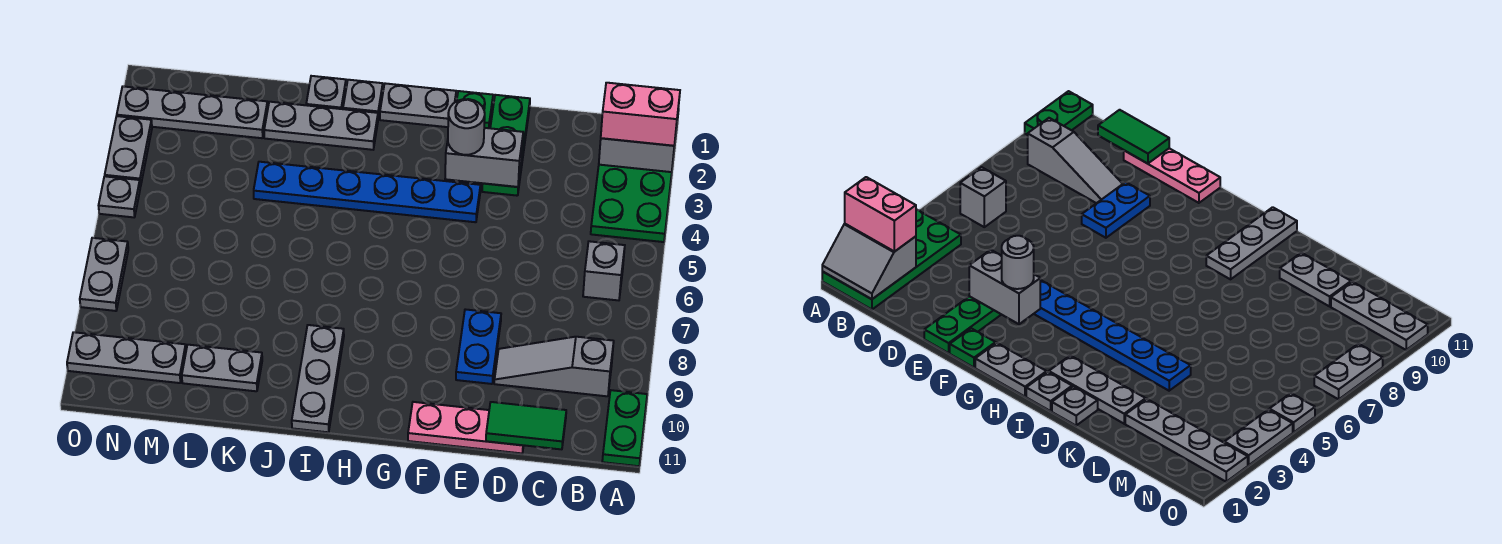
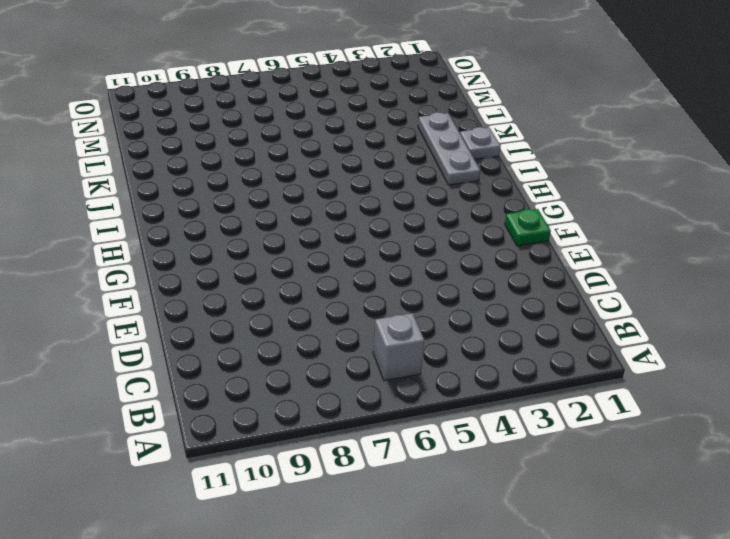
none -> green plate A1:B4 level 1
none -> green plate A10:A11 level 1
none -> grey slope B9:D9 level 1 top B

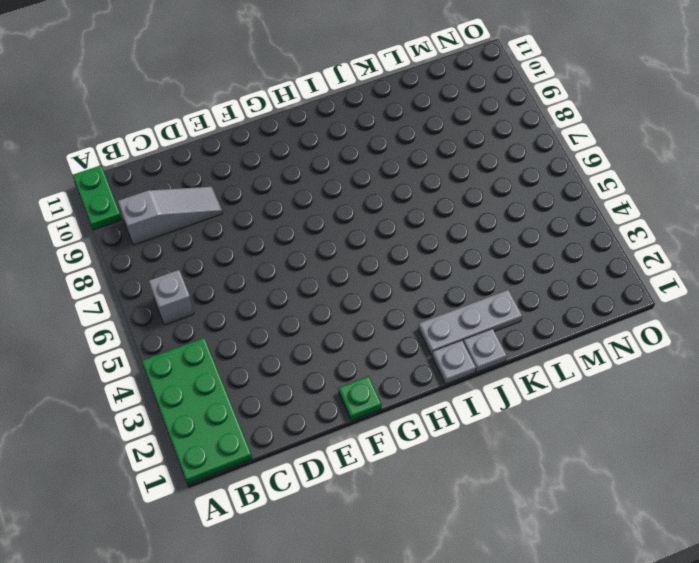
none -> pink plate D11:F11 level 1
none -> green plate E1:E3 level 1
none -> blue plate E8:E9 level 1

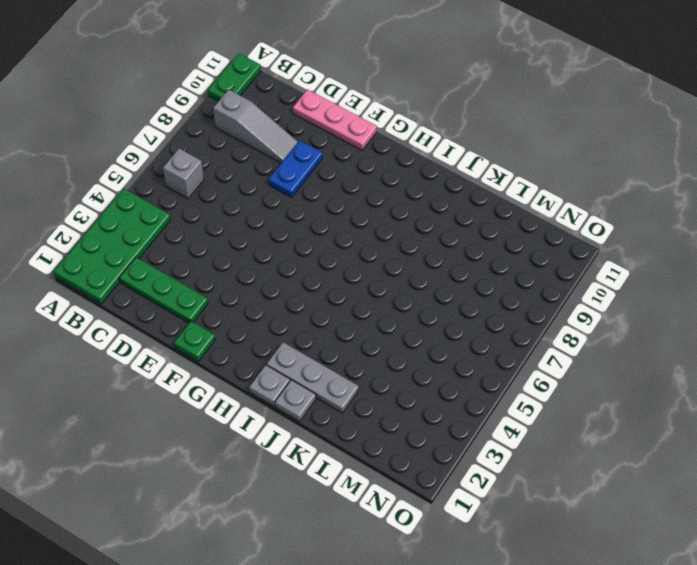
green plate C2:E2 level 1 -> green plate E1:E3 level 1
none -> blue plate F4:K4 level 1
none -> grey plate G1:H1 level 1
none -> grey plate I9:I11 level 1

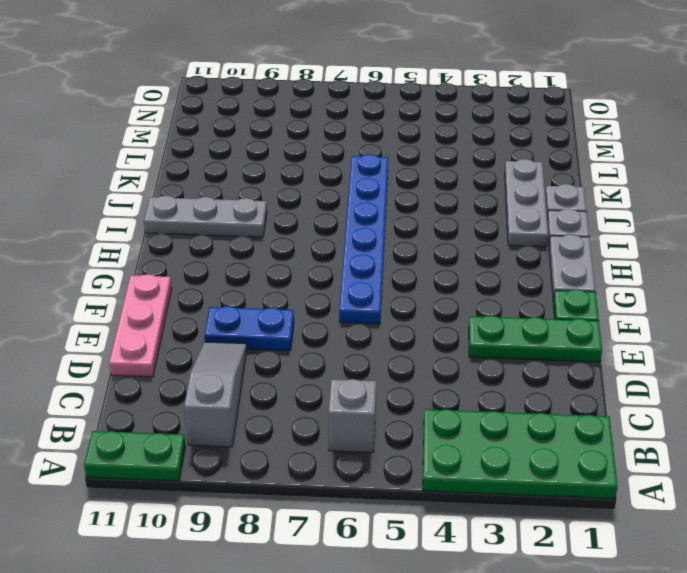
blue plate F6:K6 level 1 -> blue plate F4:K4 level 1
none -> grey plate K10:L10 level 1
none -> grey plate L2:O2 level 1
none -> grey plate M10:O10 level 1

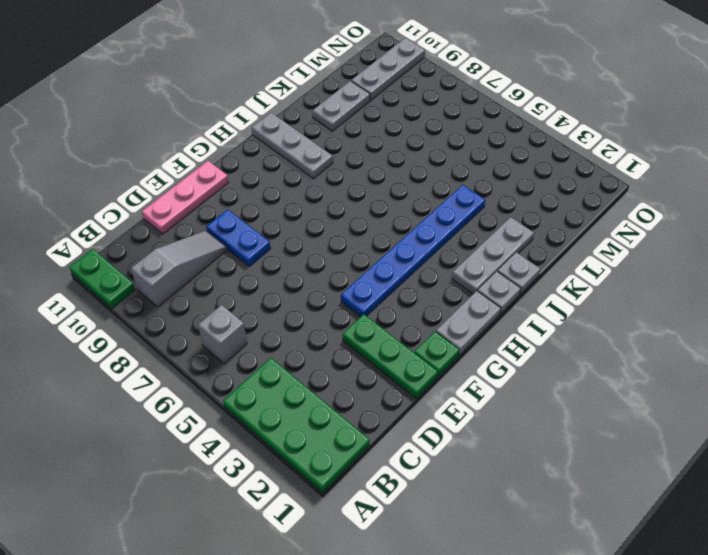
none -> grey plate L2:O2 level 1
none -> grey plate O3:O4 level 1
none -> grey plate O5 level 1

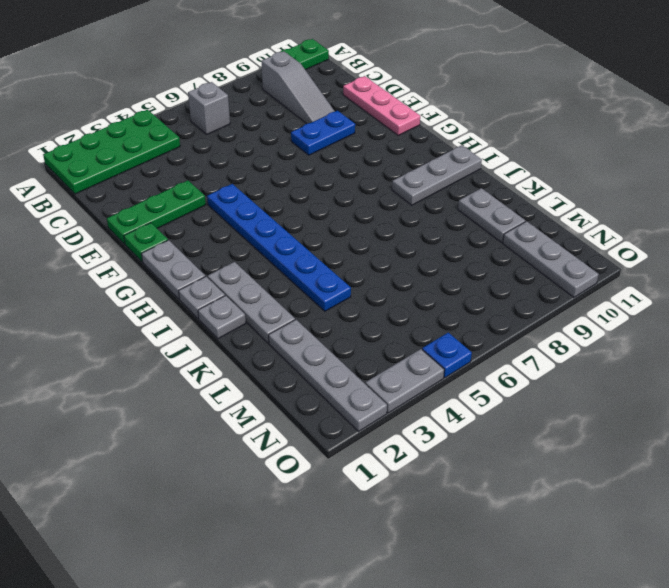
blue plate O5 level 1 -> grey plate O5 level 1
none -> grey plate O7:O8 level 1
none -> grey slope A1:B2 level 2 top 2
none -> green tile C11:D11 level 2

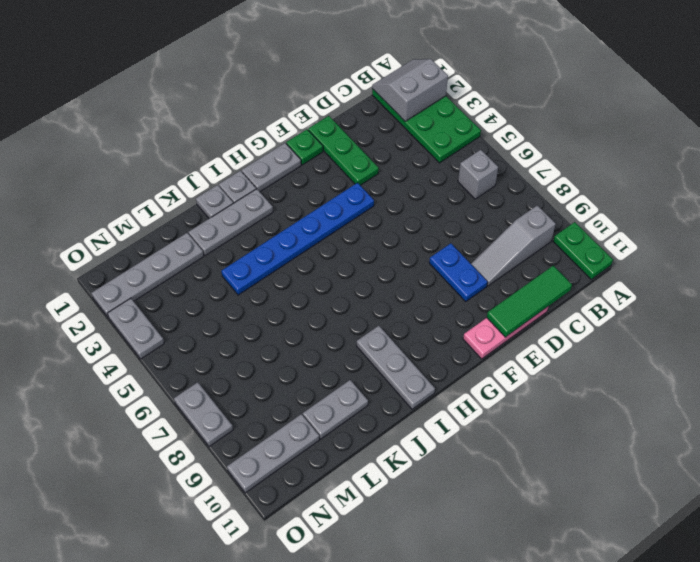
green tile C11:E11 level 2 -> green tile C11:D11 level 2
none -> grey plate O5 level 1
none -> grey brick E3:F3 level 2
none -> pink brick A2:B2 level 3

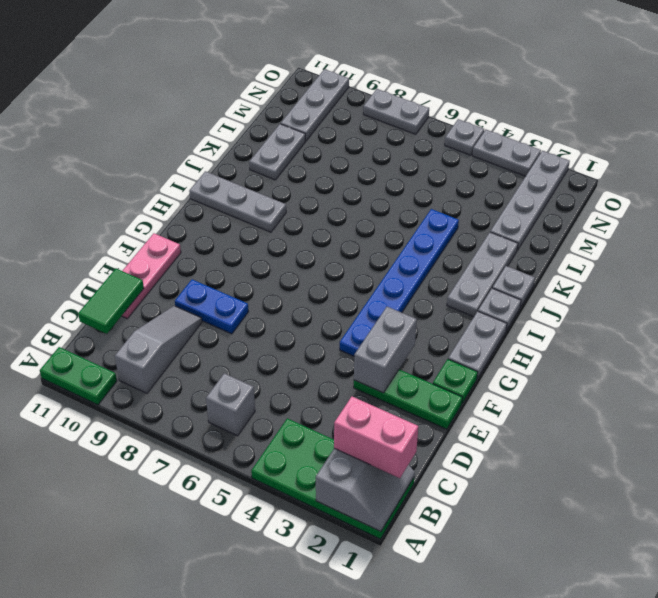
pink brick B1:B2 level 3 -> pink brick A2:B2 level 3
none -> grey round brick F3 level 3

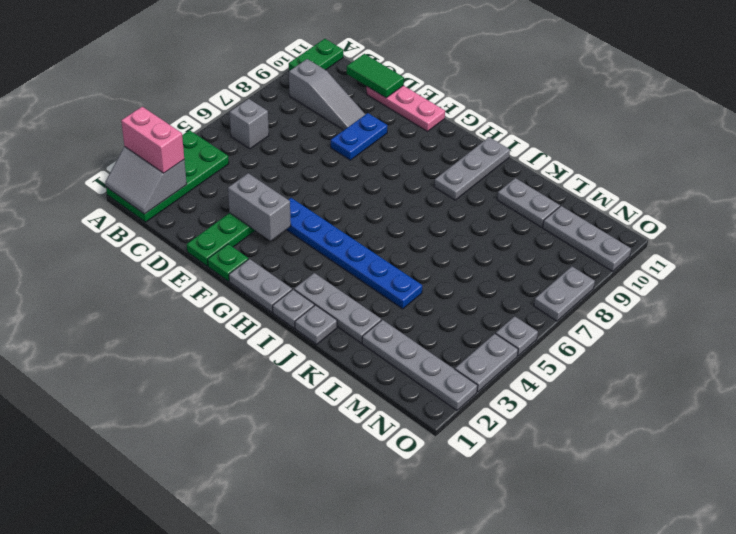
none -> grey round brick F3 level 3

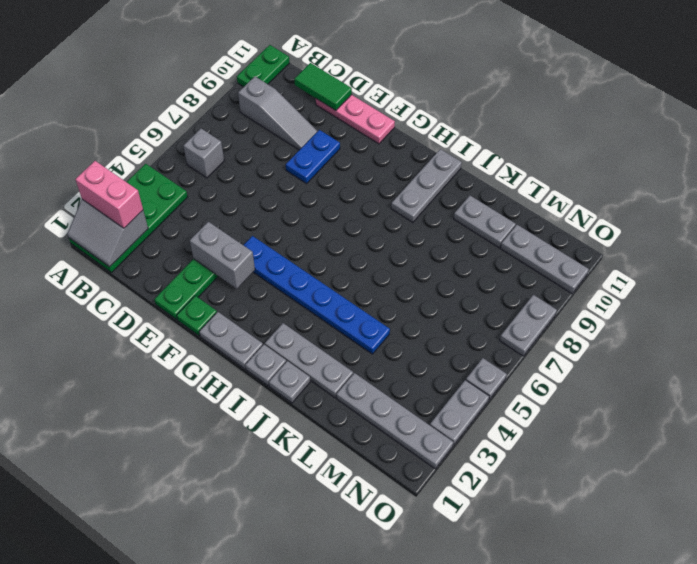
none -> grey round brick F3 level 3

